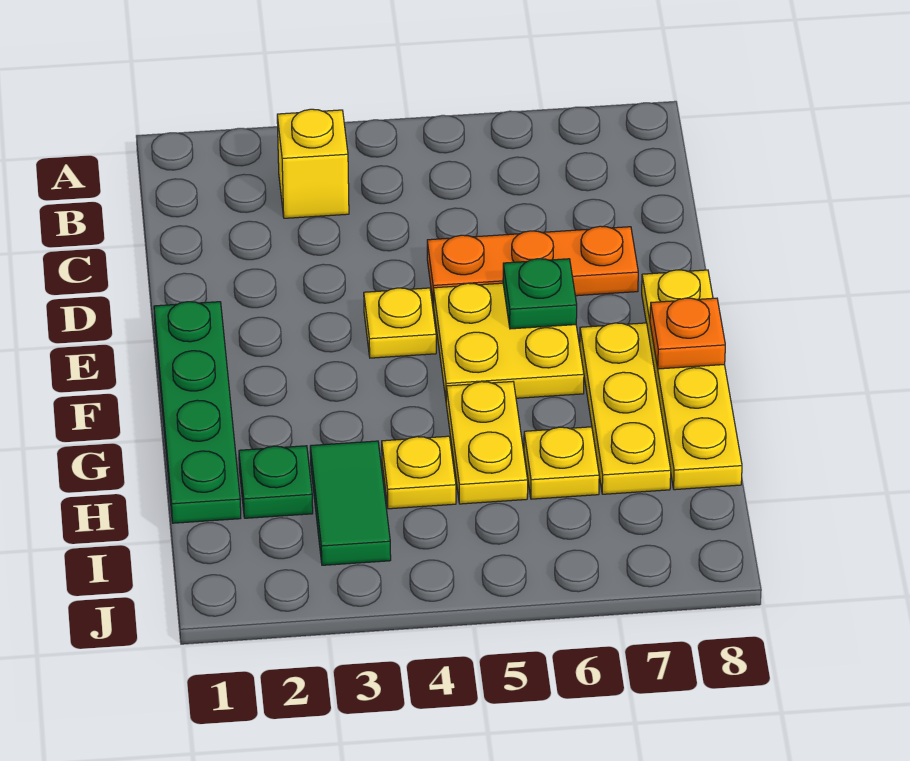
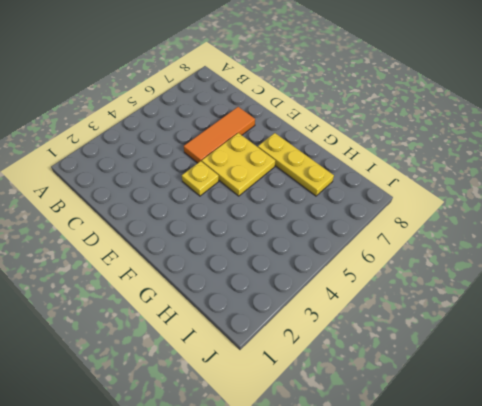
orange tile D5:D7 level 1 -> orange plate D5:D7 level 1
none -> yellow brick B3 level 1
none -> green plate E1:H1 level 1
none -> yellow plate E8:H8 level 1

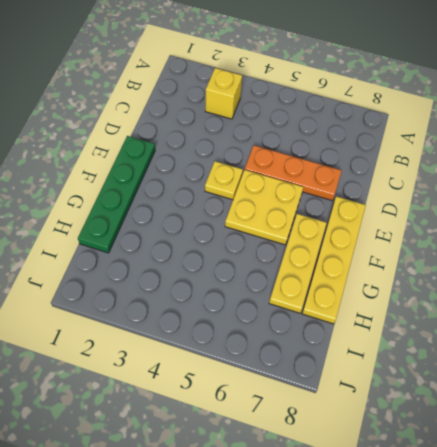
none -> yellow plate G5:H5 level 1
none -> green plate H2 level 1
none -> green tile H3:I3 level 1

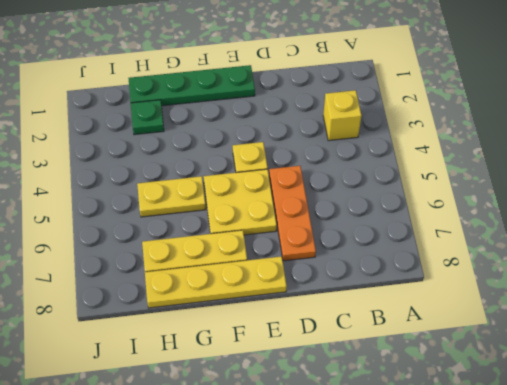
none -> green tile H3:I3 level 1
none -> yellow plate H4 level 1
none -> yellow plate H6 level 1

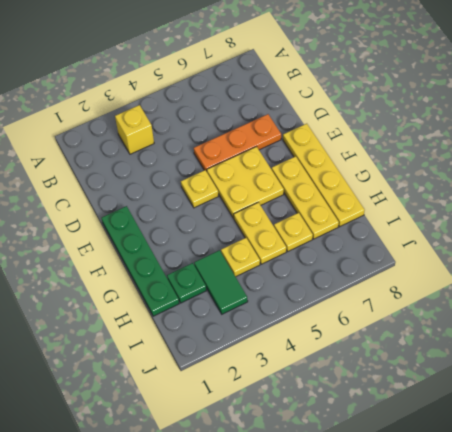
none -> green plate E6 level 2
none -> orange plate F8 level 2

